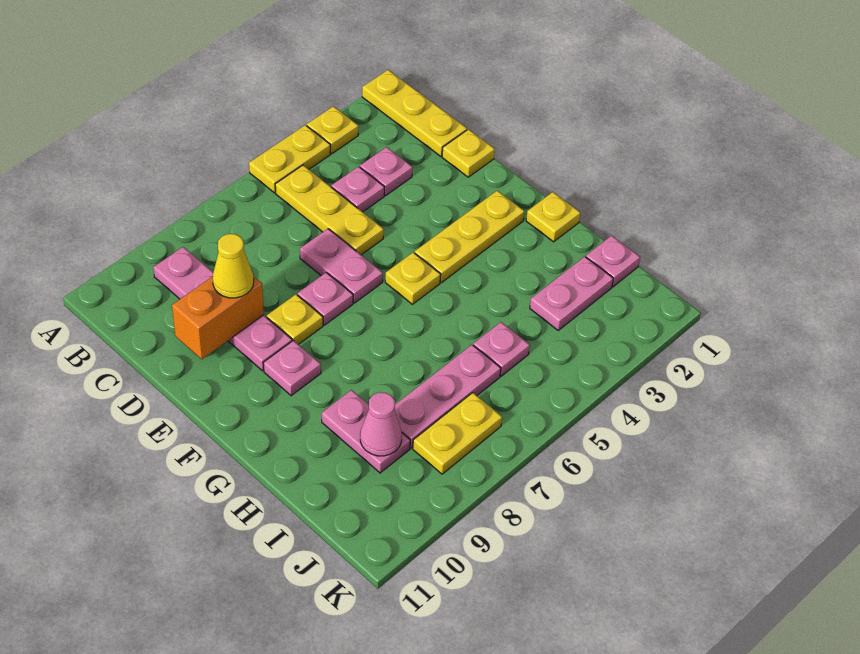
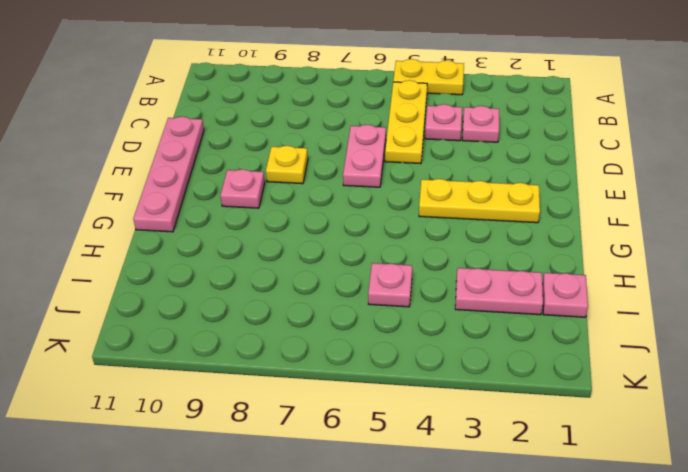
pink plate D11:G11 level 1 -> pink plate B9:E9 level 1
none -> yellow plate A1:C1 level 1
none -> yellow plate A3 level 1
none -> yellow plate D1 level 1

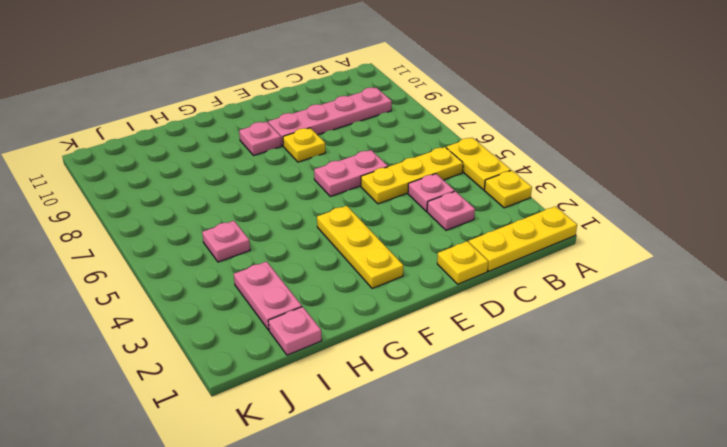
none -> pink plate E7 level 1
none -> yellow plate F5 level 1
none -> yellow plate G1 level 1

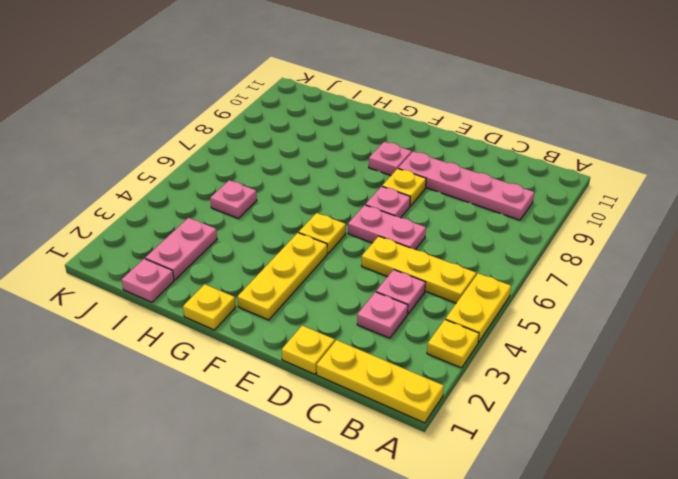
none -> pink plate H9:I9 level 1
none -> pink plate I6:I8 level 1
none -> yellow plate J7:J8 level 1

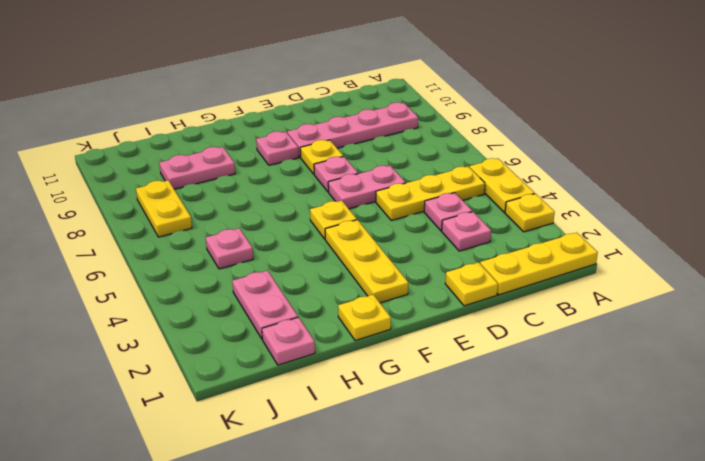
none -> pink plate I6:I8 level 1
none -> orange brick D9:D10 level 2
none -> pink cone I9 level 2

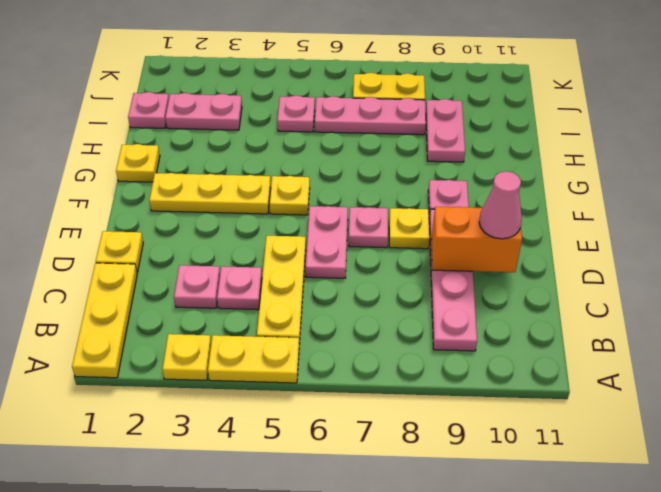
pink cone D10 level 3 -> pink cone I9 level 2
none -> yellow cone D9 level 3

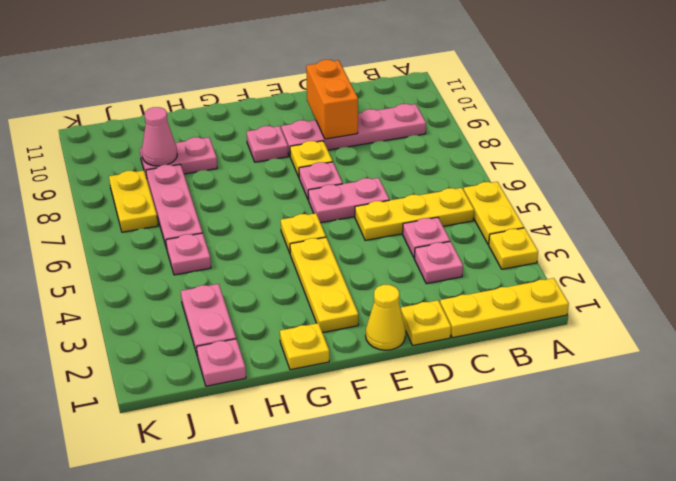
yellow cone E1 level 1 -> yellow cone D9 level 3

